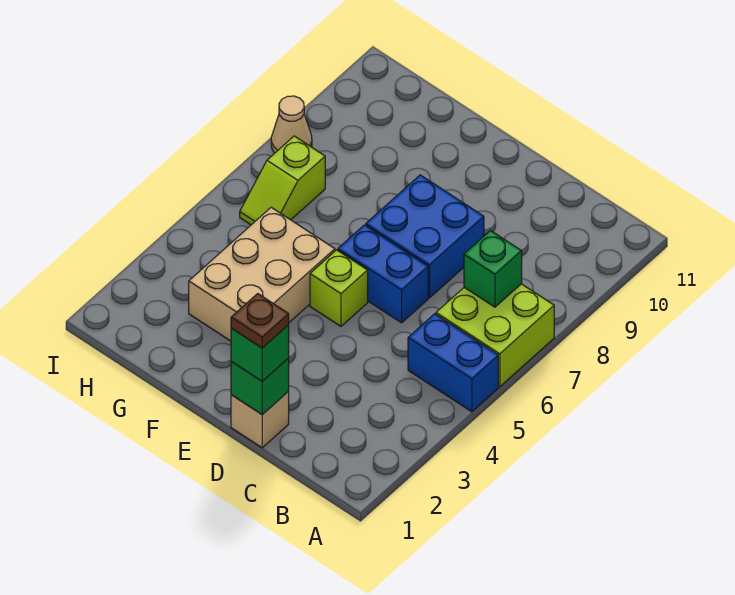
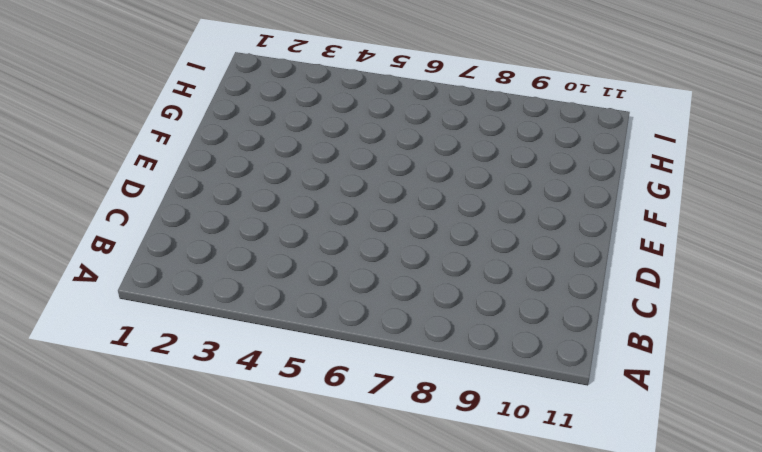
none -> blue brick A5:B5 level 1
none -> lime brick A6:B7 level 1
none -> tan brick D1 level 1

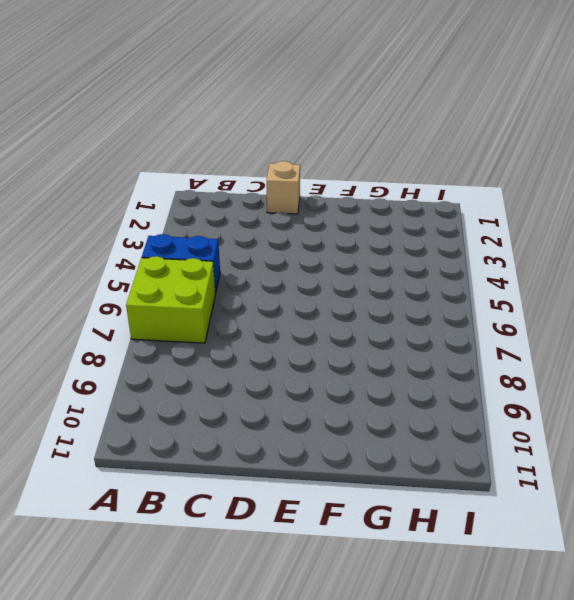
none -> blue brick D6:E6 level 1
none -> blue brick D7:E8 level 1
none -> lime brick E5 level 1

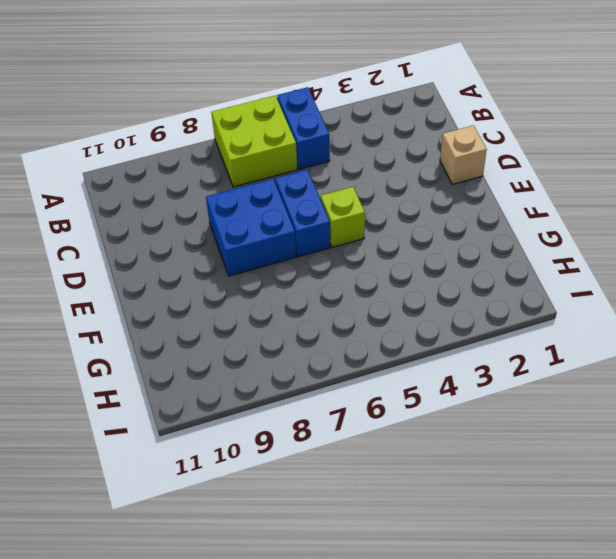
none -> tan brick F3:G5 level 1
none -> lime slope H6:H7 level 1 top 7
none -> tan cone I8 level 1

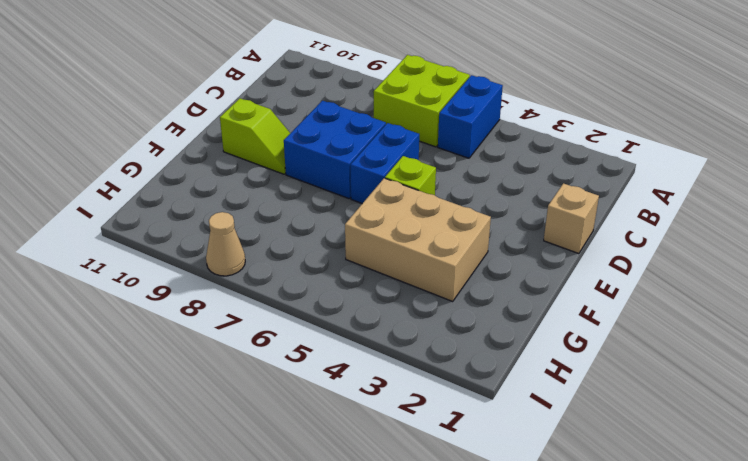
lime slope E9:E10 level 1 top 10 -> lime slope H6:H7 level 1 top 7
none -> green brick B7 level 2
none -> green brick D1 level 2
none -> green brick D1 level 3

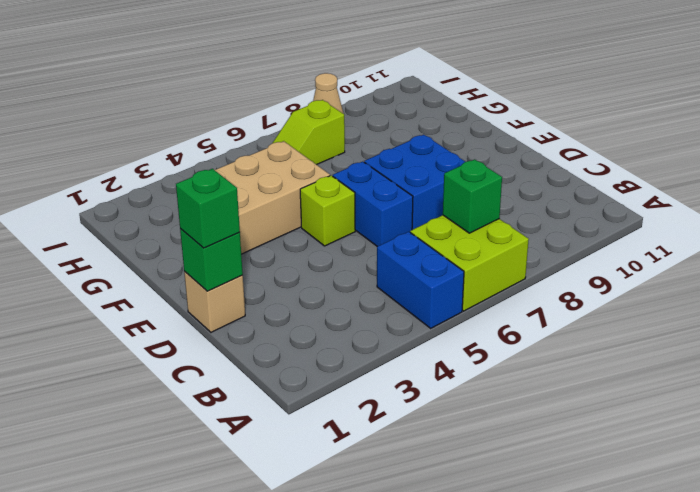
none -> brown plate D1 level 4

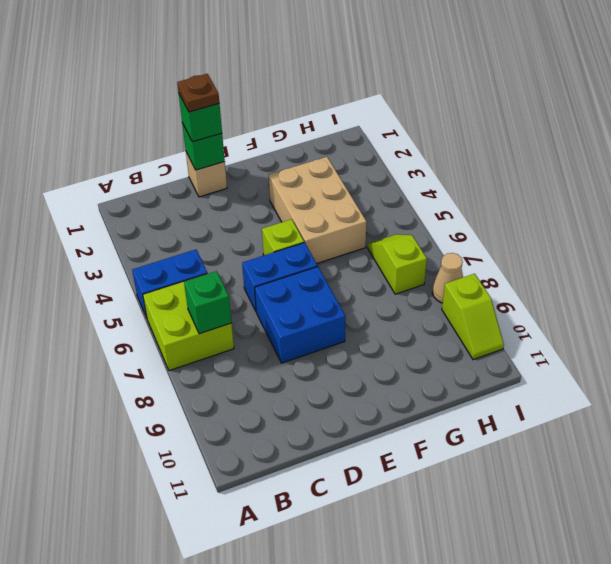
lime slope I9:I10 level 1 top 9 -> none

